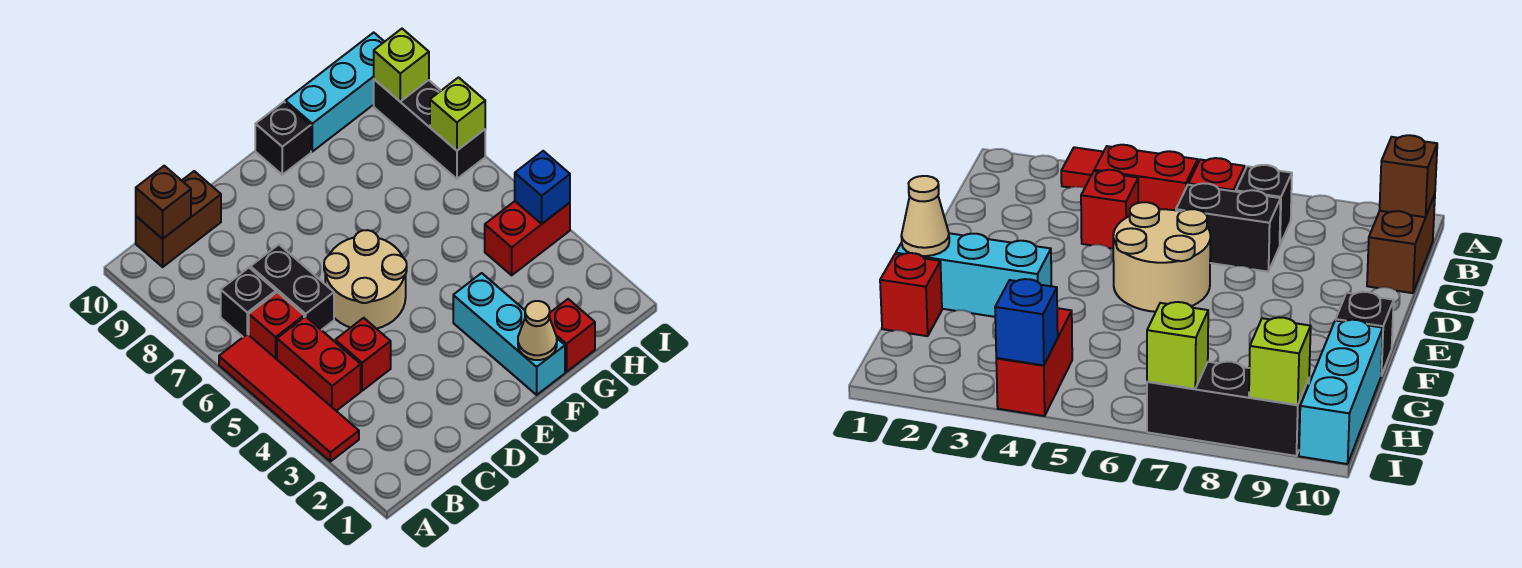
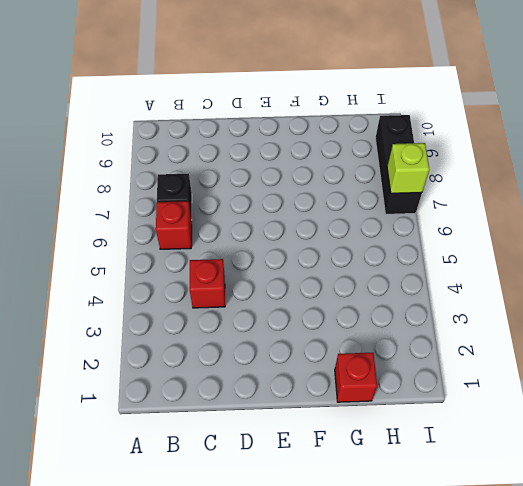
none -> red tile A3:A6 level 1
none -> red brick B4:B5 level 1
none -> brown brick B10:C10 level 1

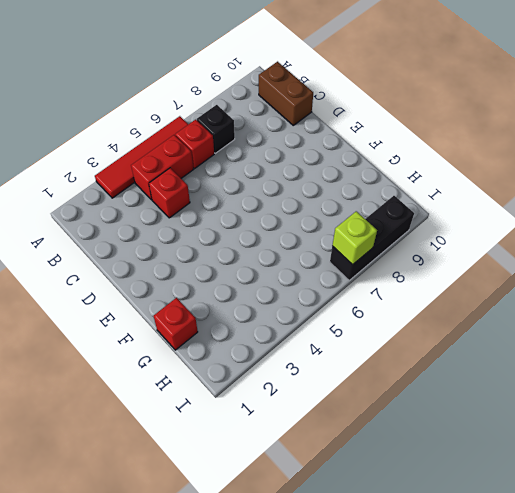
none -> black brick C6:C7 level 1
none -> tan round brick D5:E6 level 1
none -> cyan brick F1:F3 level 1

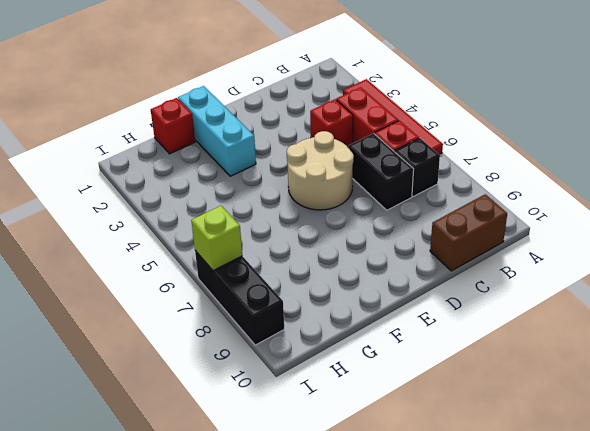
none -> black brick F10 level 1
none -> cyan brick G10:I10 level 1
none -> red brick H4:I4 level 1

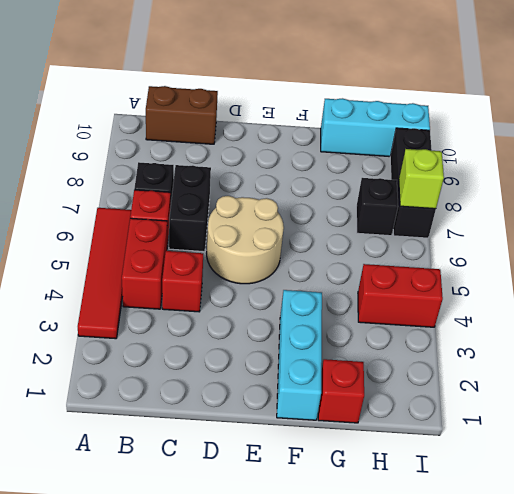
black brick H7 level 1 -> black brick F10 level 1
none -> brown brick B10 level 2
none -> tan cone F1 level 2
none -> blue brick I4 level 2

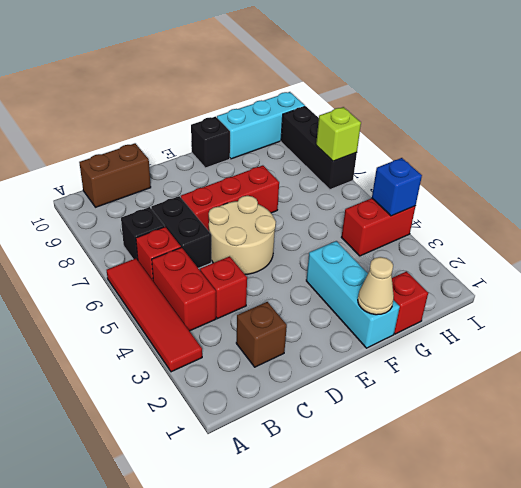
brown brick C2 level 1 -> brown brick B10 level 2
red brick D7:F7 level 1 -> none
none -> lime brick I9 level 2

